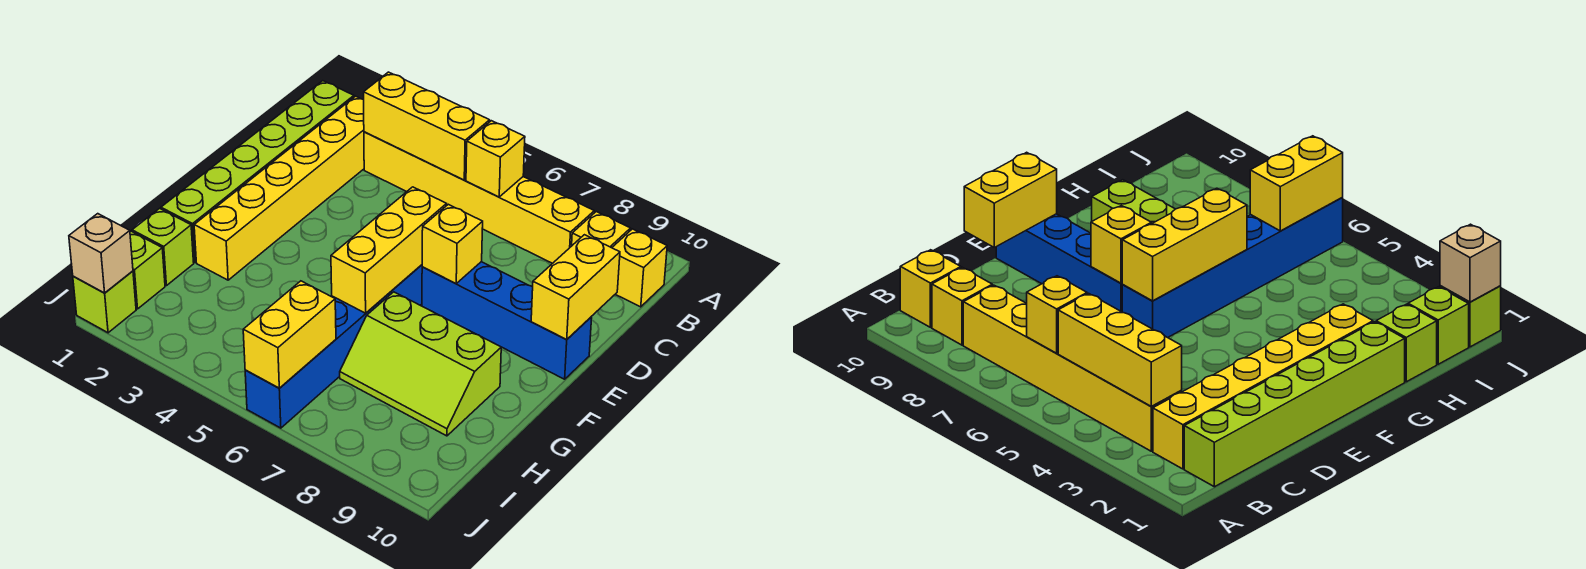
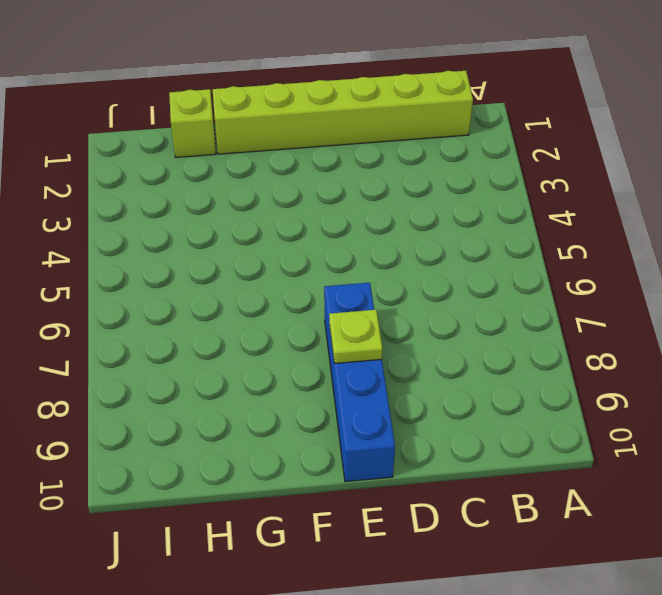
lime plate E8 level 2 -> none
none -> yellow brick B2:G2 level 1
none -> yellow brick B3:B8 level 1
none -> yellow brick B9 level 1

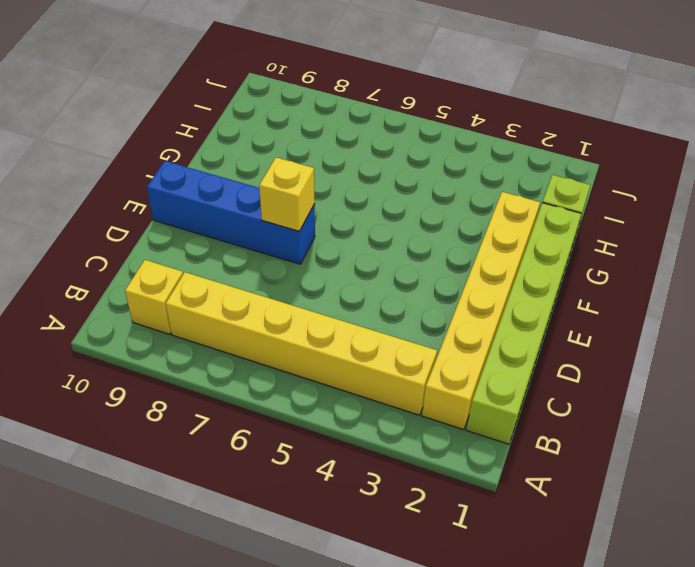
none -> yellow brick B10 level 1
none -> blue brick E6:J6 level 1
none -> lime slope G7:H9 level 1 top G

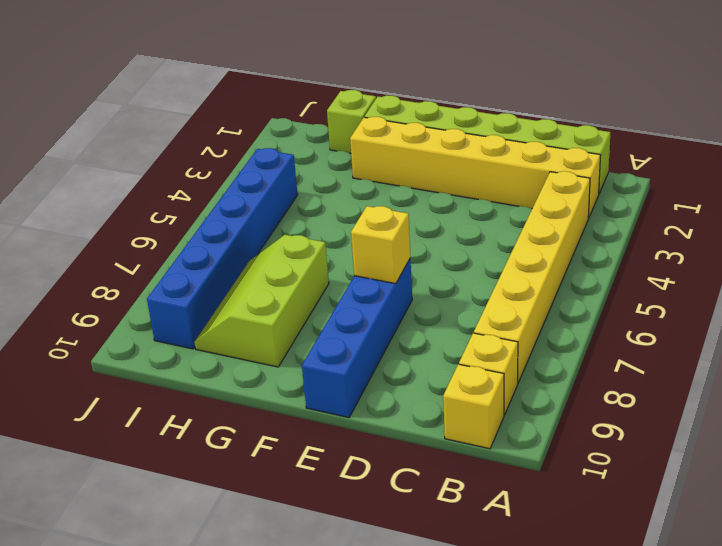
blue brick I4:I9 level 1 -> blue brick E6:J6 level 1
none -> lime brick I1 level 1
none -> lime brick J1 level 1
none -> yellow brick B3:B5 level 2

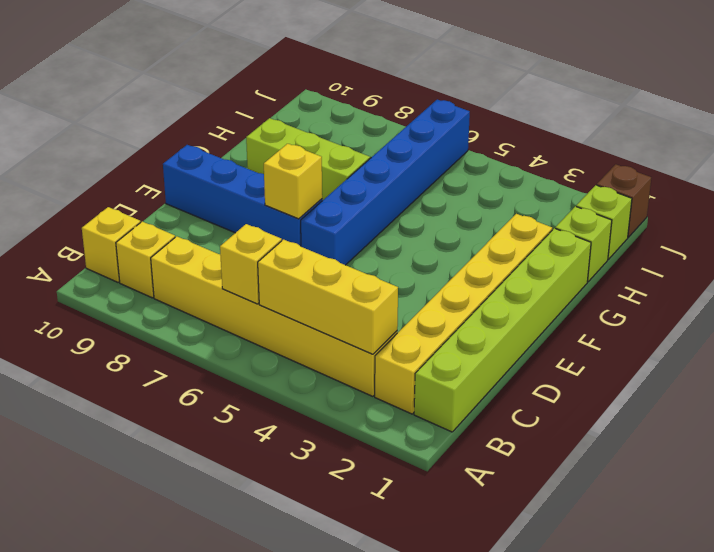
brown brick J1 level 1 -> lime brick J1 level 1
none -> yellow brick D10:E10 level 2
none -> yellow brick E6:G6 level 2
none -> yellow brick I6:J6 level 2

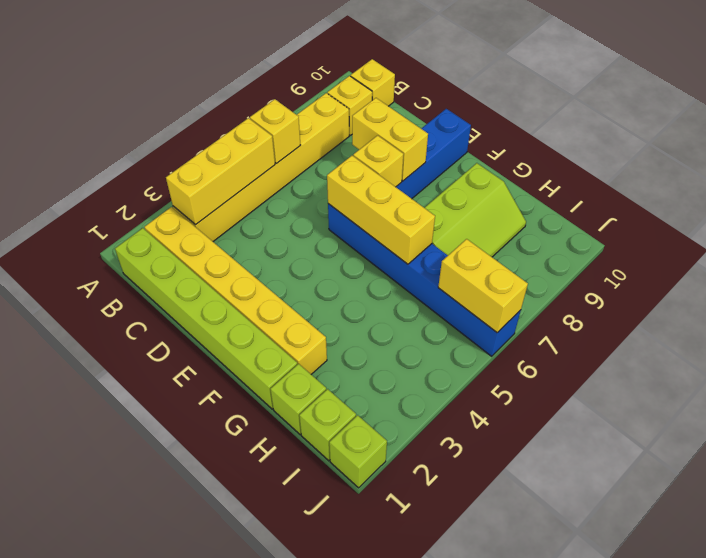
yellow brick D8:E8 level 2 -> yellow brick D10:E10 level 2
none -> tan brick J1 level 2

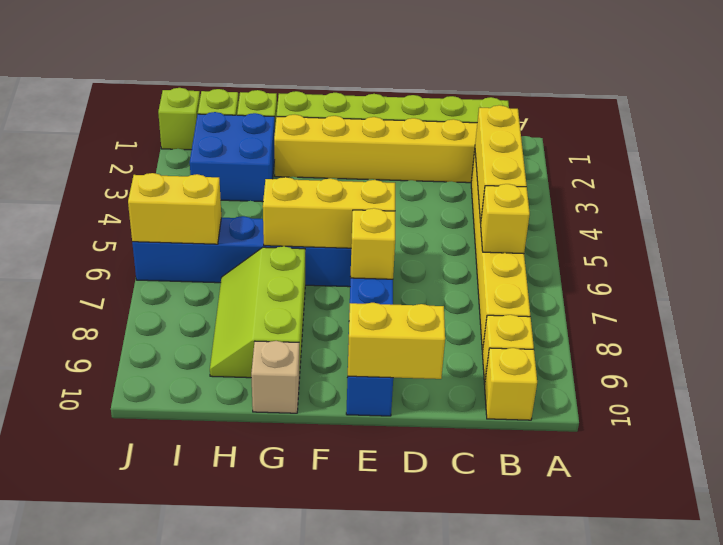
tan brick G10 level 1 -> tan brick J1 level 2
blue brick H2:I3 level 1 -> none

